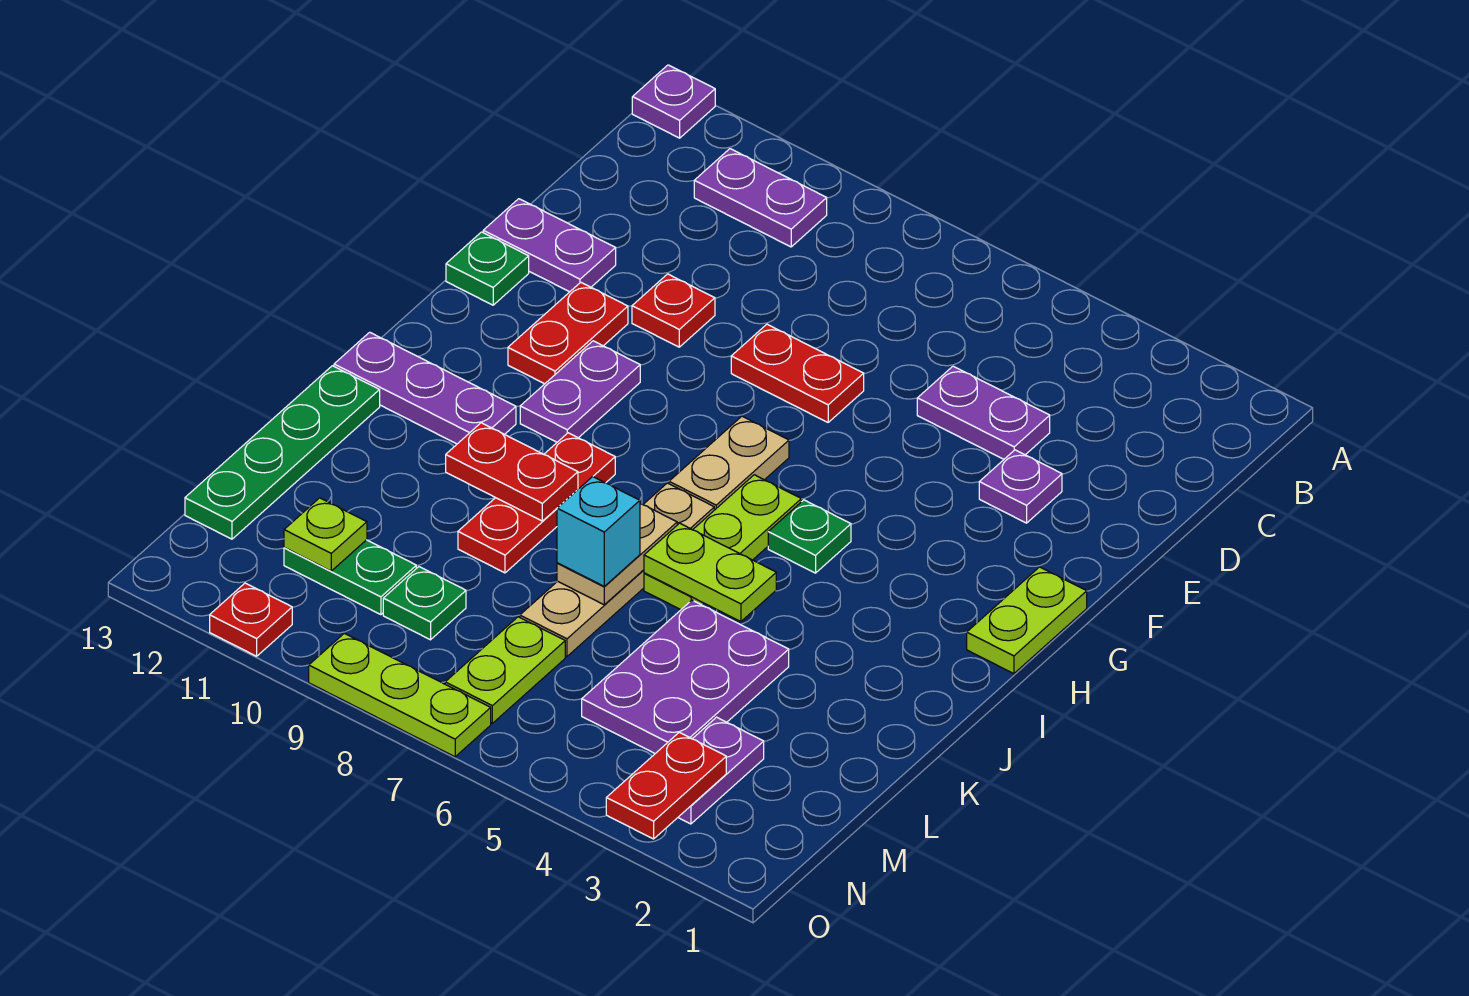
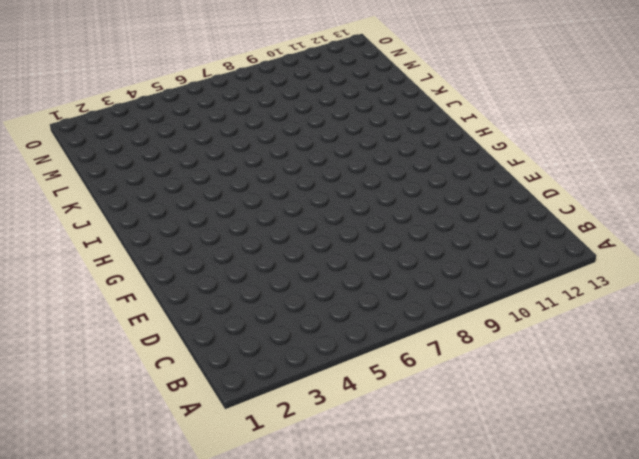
none -> purple plate A13 level 1
none -> purple plate B10:B11 level 1
none -> purple plate D4:D5 level 1
none -> purple plate E3 level 1

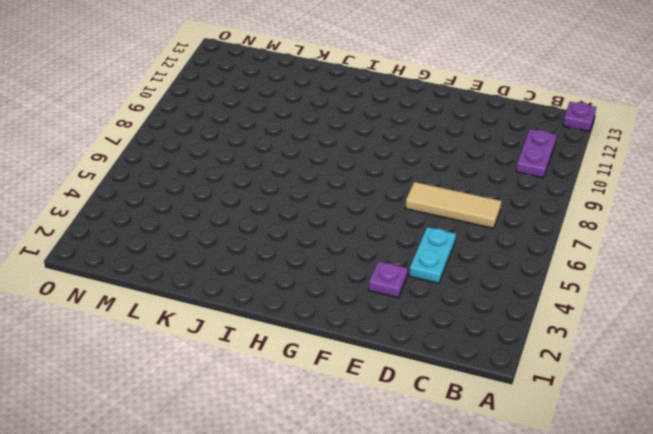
tan tile C7:E7 level 1 -> red plate E7:E8 level 1
cyan plate D4:D5 level 1 -> purple plate D4:D5 level 1
none -> red plate E10 level 1
none -> purple plate E12:E13 level 1
none -> red plate F11:G11 level 1
none -> green plate F13 level 1

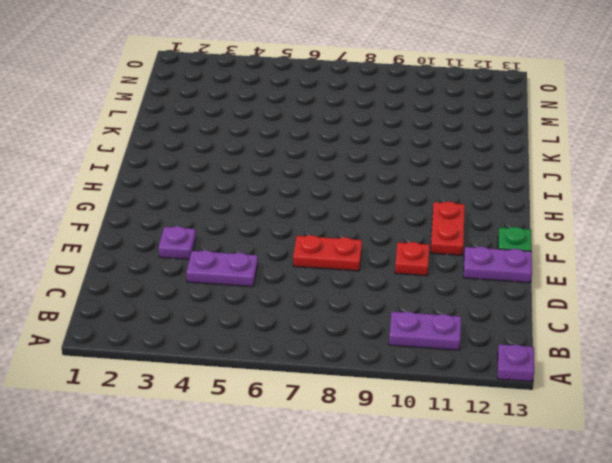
none -> lime plate G1:H1 level 1
none -> tan plate G7:H7 level 1
none -> purple plate G10:H10 level 1
none -> green plate H5 level 1

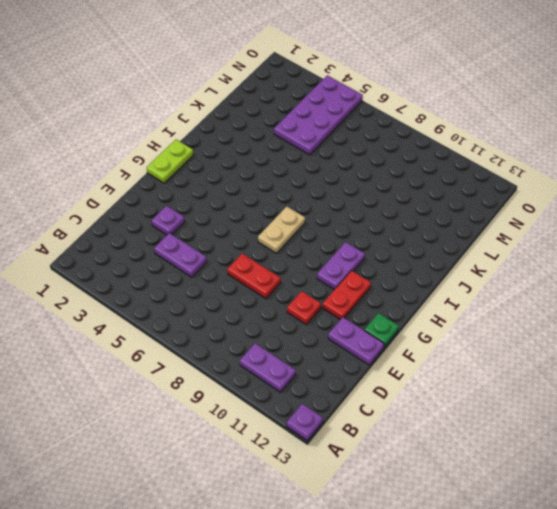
purple plate L4:O5 level 1 -> purple plate K4:M5 level 1
none -> green plate H5 level 1
none -> lime plate H6:J6 level 1
none -> tan plate I7:L7 level 1
none -> red plate I9:K9 level 1

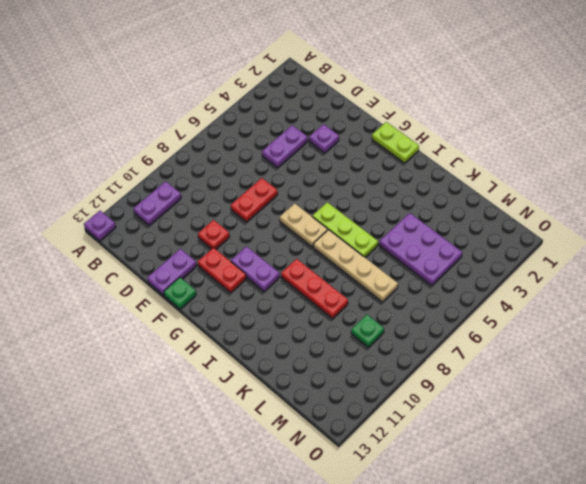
none -> green plate H5 level 1
none -> purple plate I11:I13 level 1
none -> green plate J13:M13 level 1
none -> purple plate M3:N3 level 1

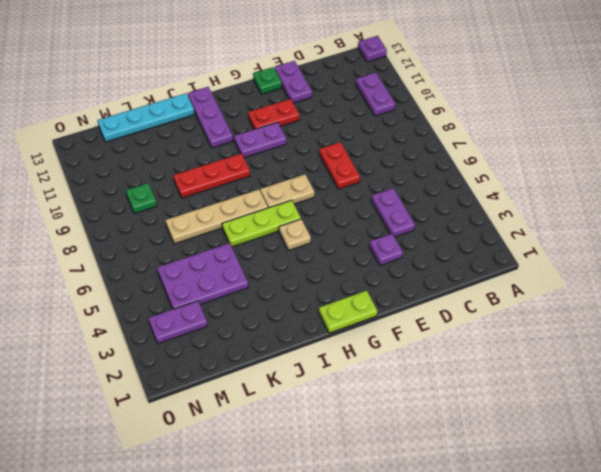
tan plate H5 level 1 -> green plate H5 level 1
cyan plate J13:M13 level 1 -> green plate J13:M13 level 1
none -> red plate E10 level 1
none -> lime plate M7:N7 level 1
none -> green plate M10:M11 level 1
none -> lime plate O7:O9 level 1

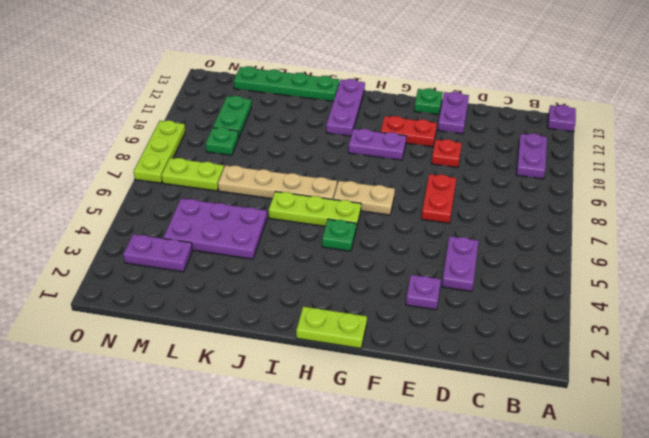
none -> red plate I9:K9 level 1
none -> red plate O11 level 1
none -> lime plate J5:J6 level 2
none -> tan plate J7:K7 level 2

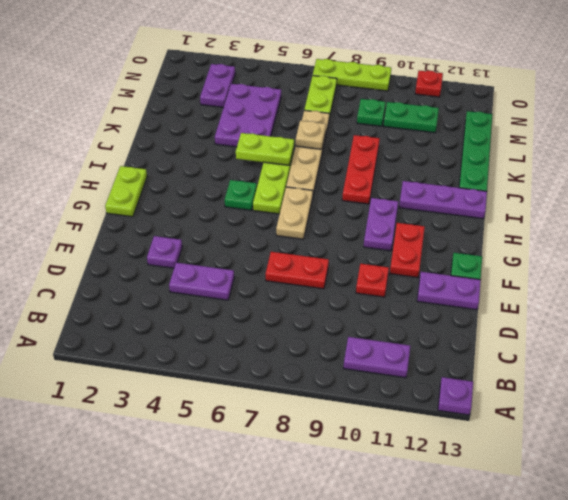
tan plate K7 level 2 -> tan plate J7:K7 level 2
none -> red plate J9:J10 level 2
none -> lime plate M11 level 2
none -> red plate N3:O3 level 2
none -> cyan brick K7 level 3

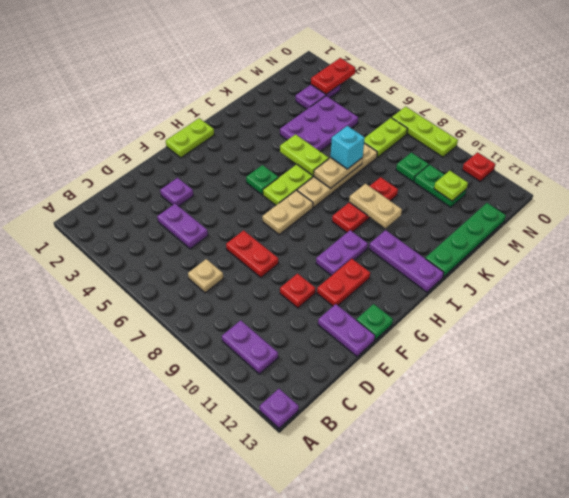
tan plate C7 level 1 -> none
tan plate J9:J10 level 2 -> red plate J9:J10 level 2

